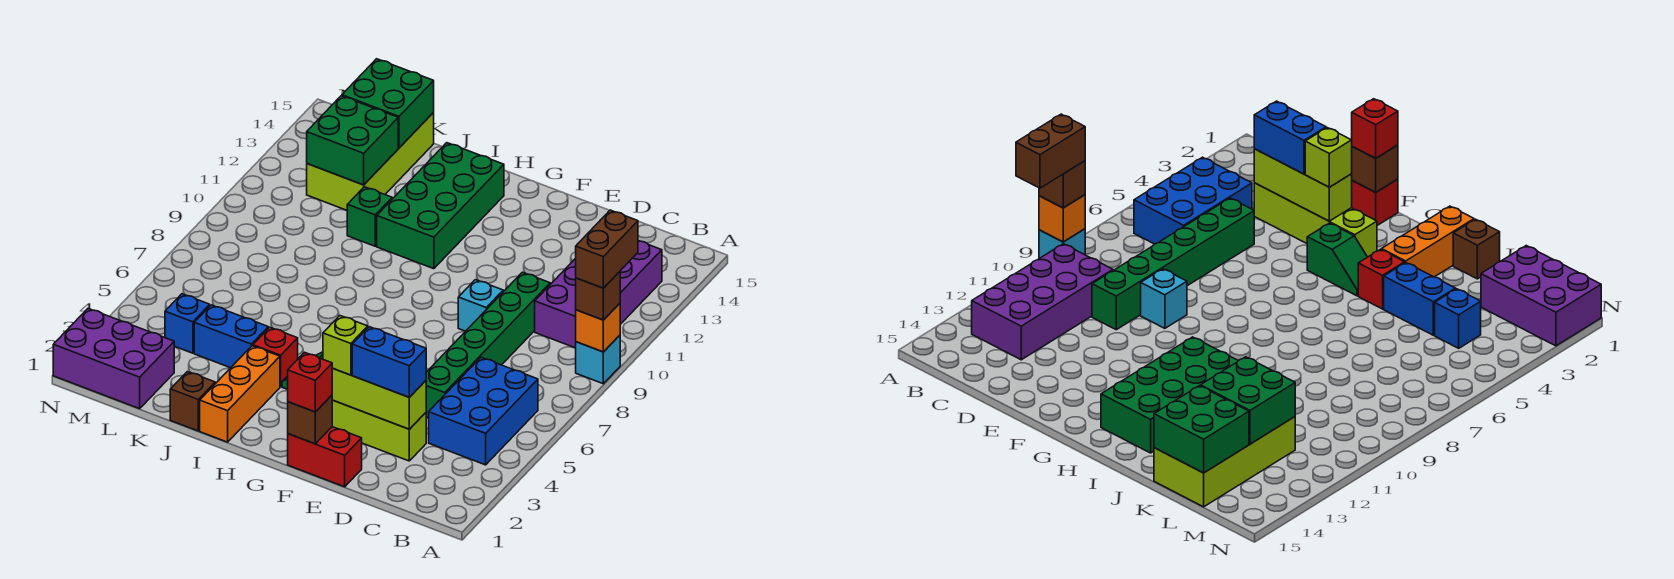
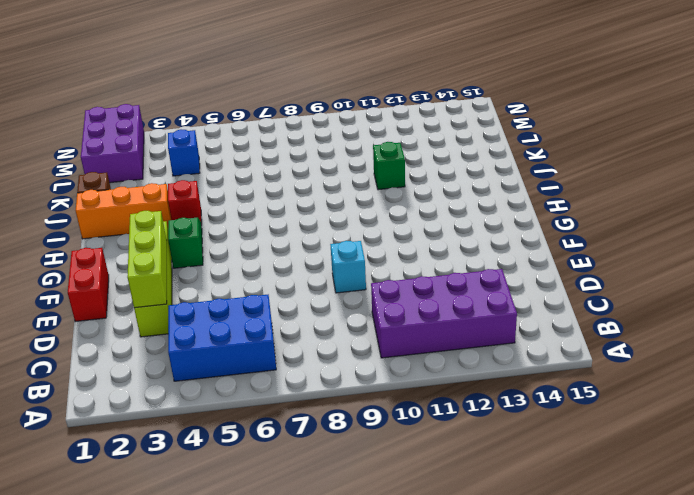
none -> cyan brick A9 level 1
none -> green brick D5:D10 level 1
none -> green brick H11:I14 level 1

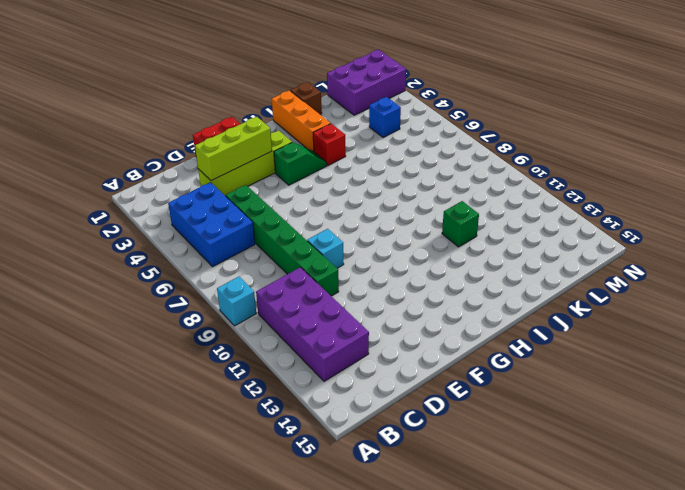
none -> green brick H11:I14 level 1
none -> blue brick J4:K4 level 1
none -> lime brick K12:L15 level 1

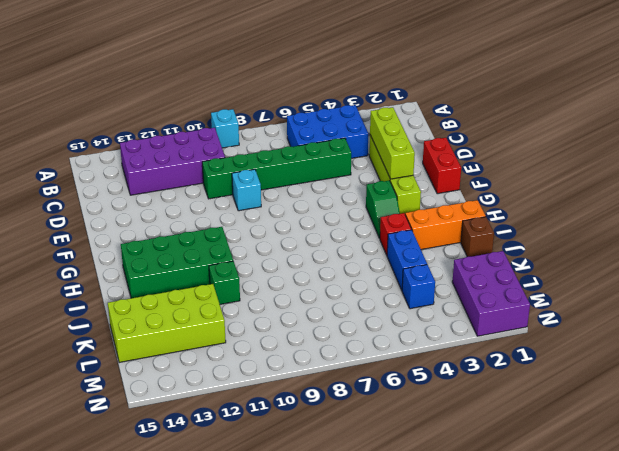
none -> orange brick A9 level 2
none -> brown brick F1 level 2
none -> green brick K12:L13 level 2

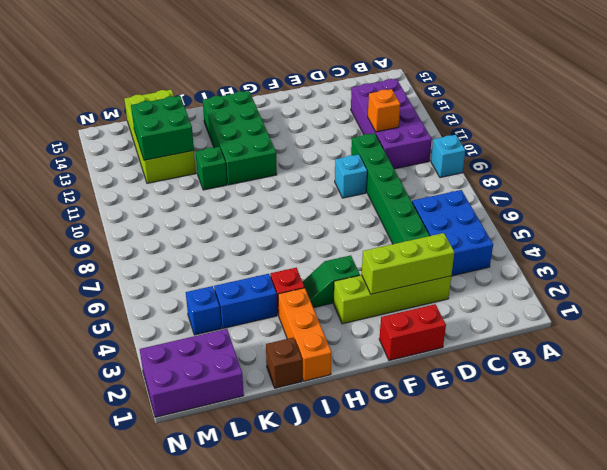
orange brick C11 level 2 -> orange brick A9 level 2
none -> brown brick F1 level 2
none -> green brick K14:L15 level 2
none -> brown brick A9 level 3

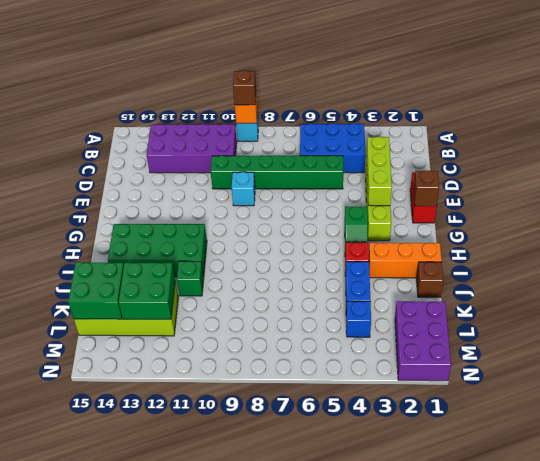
none -> blue brick D3:E3 level 3
none -> red brick F1 level 3
none -> lime brick F3 level 3

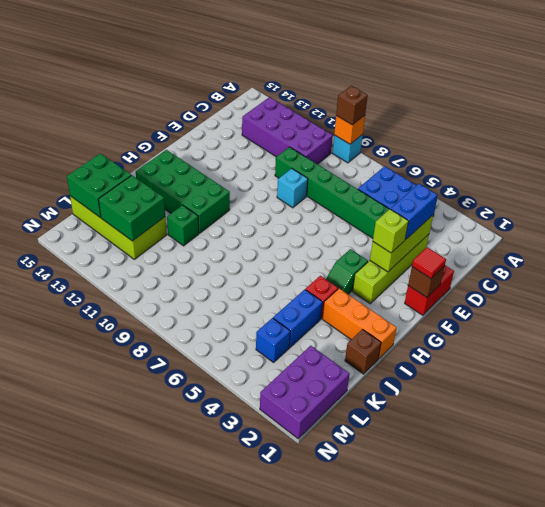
red tile F1 level 3 -> red brick F1 level 3
none -> brown brick A9:A10 level 4

